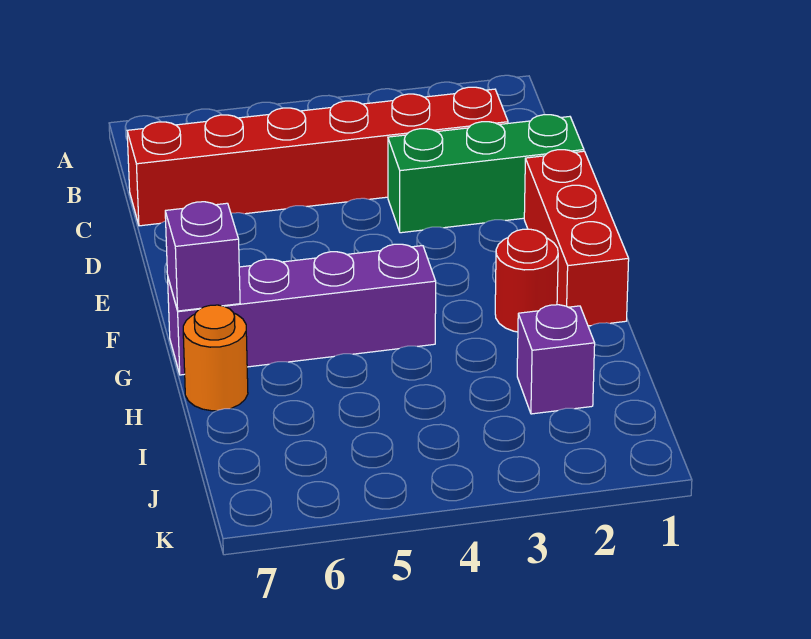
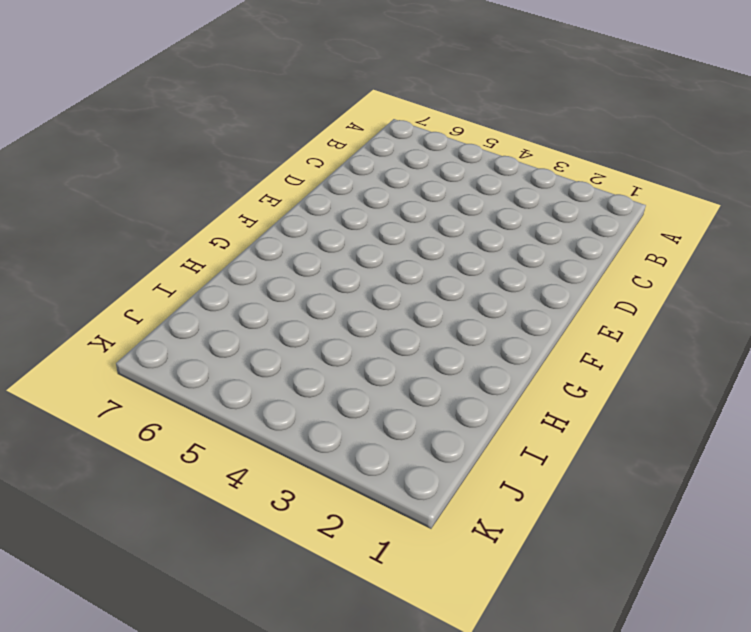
none -> red brick C2:C7 level 1
none -> green brick D1:D3 level 1

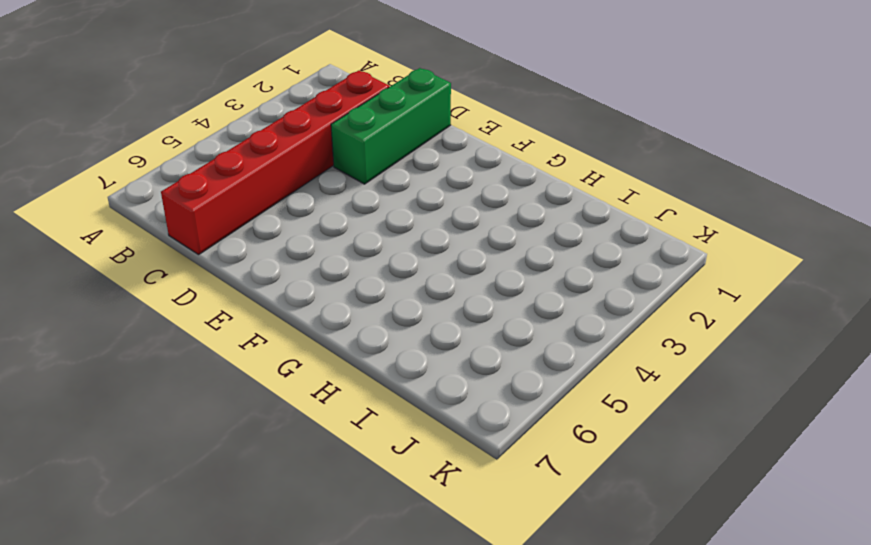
none -> red brick E1:G1 level 1
none -> red round brick G2 level 1

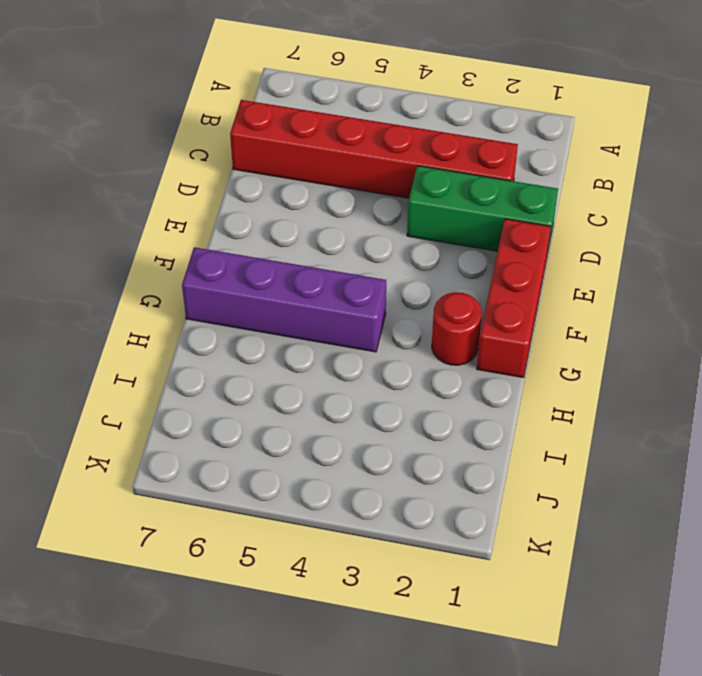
none -> orange round brick H7 level 1
none -> purple brick I2 level 1

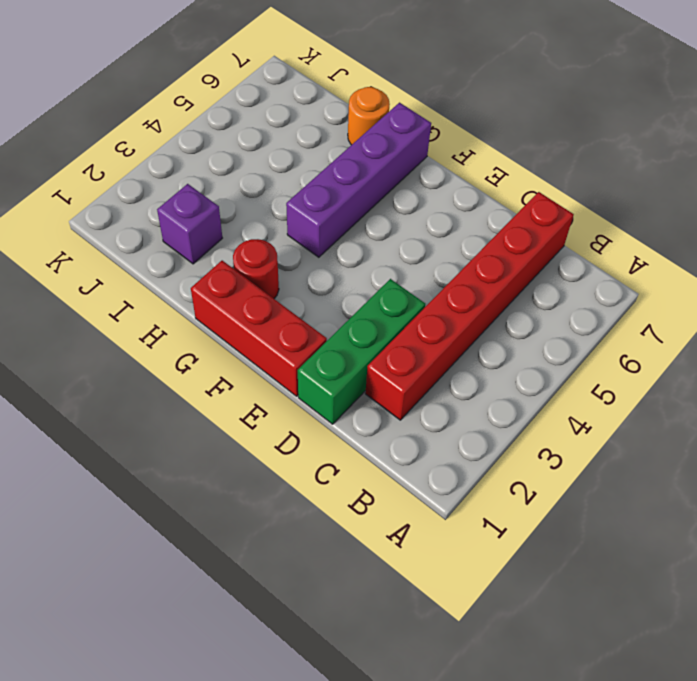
none -> purple brick G7 level 2

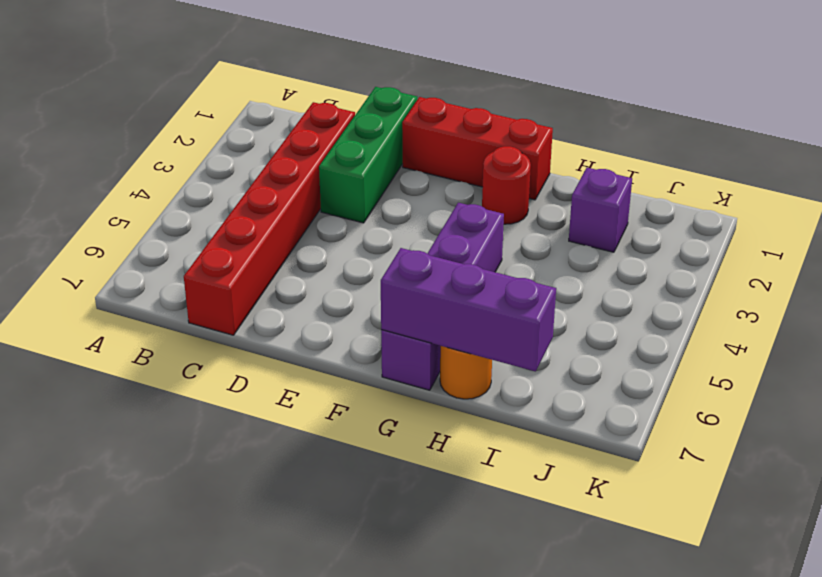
purple brick G7:I7 level 2 -> purple brick G7 level 2

